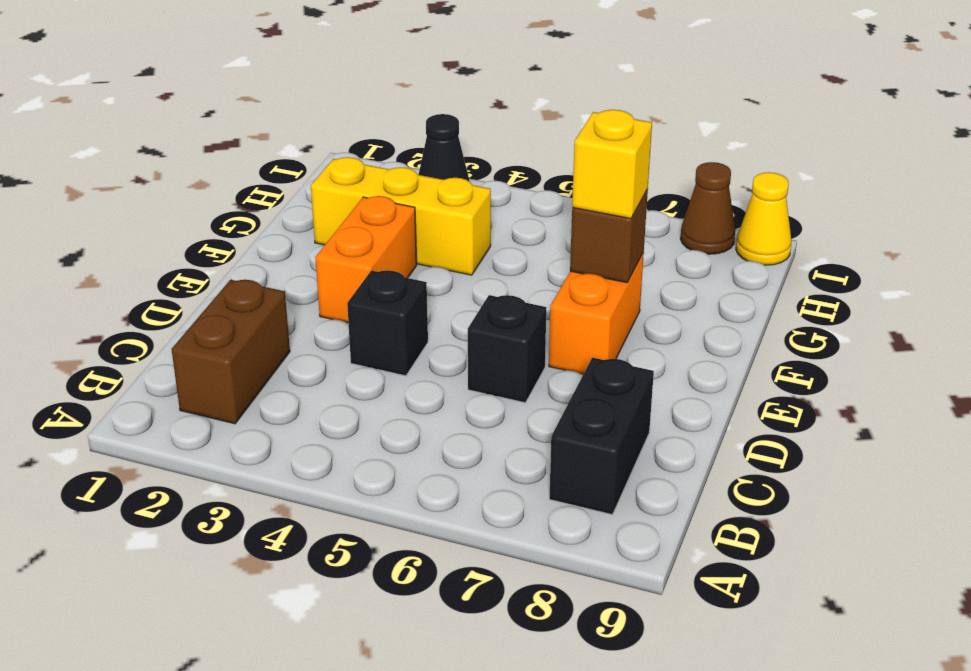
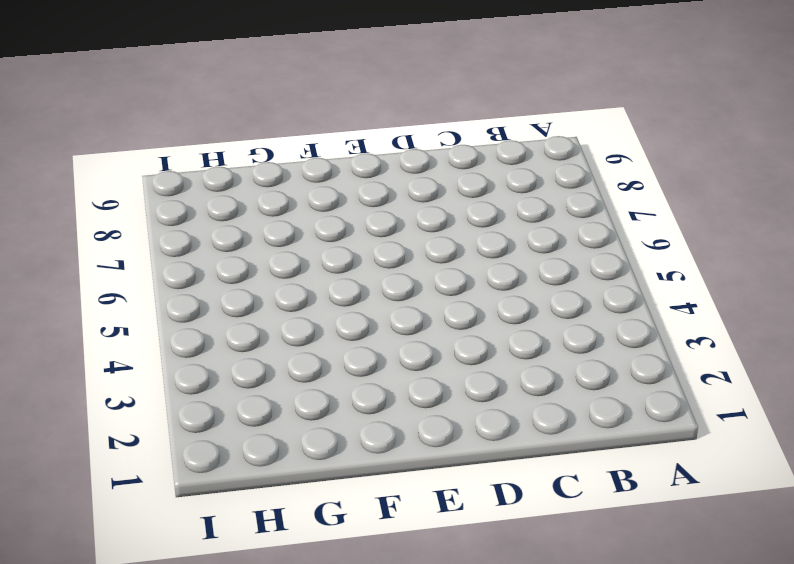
none -> brown brick B2:C2 level 1
none -> black brick B8:C8 level 1
none -> black brick D4 level 1

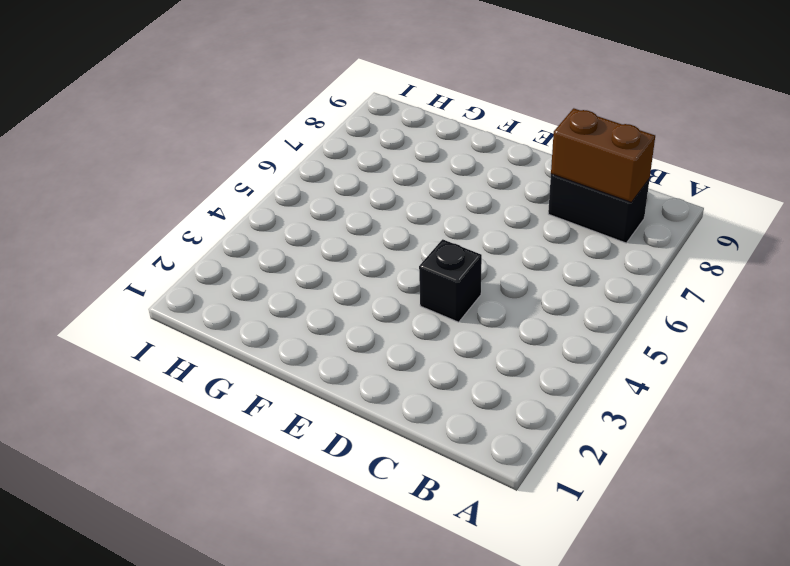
brown brick B8:C8 level 2 -> brown brick B2:C2 level 1
none -> black brick D6 level 1
none -> orange brick E3:F3 level 1
none -> orange brick E7:F7 level 1

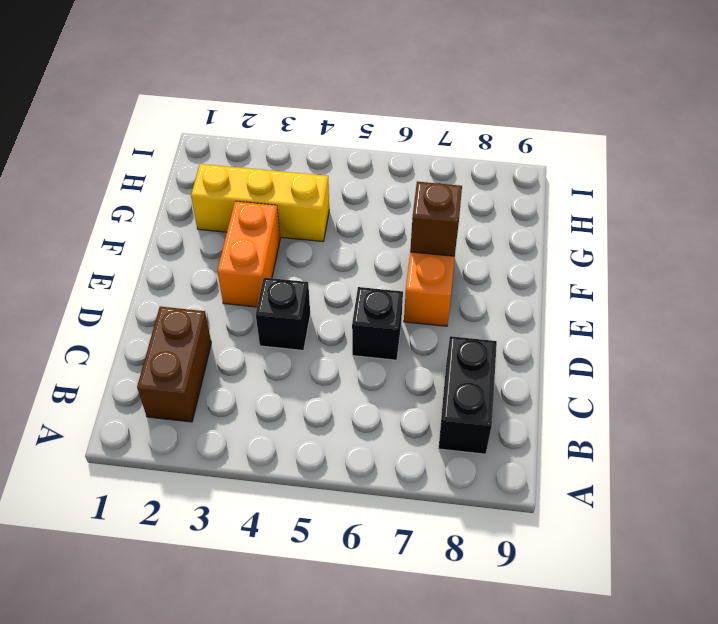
none -> black cone I3 level 1
none -> brown cone I8 level 1
none -> yellow cone I9 level 1

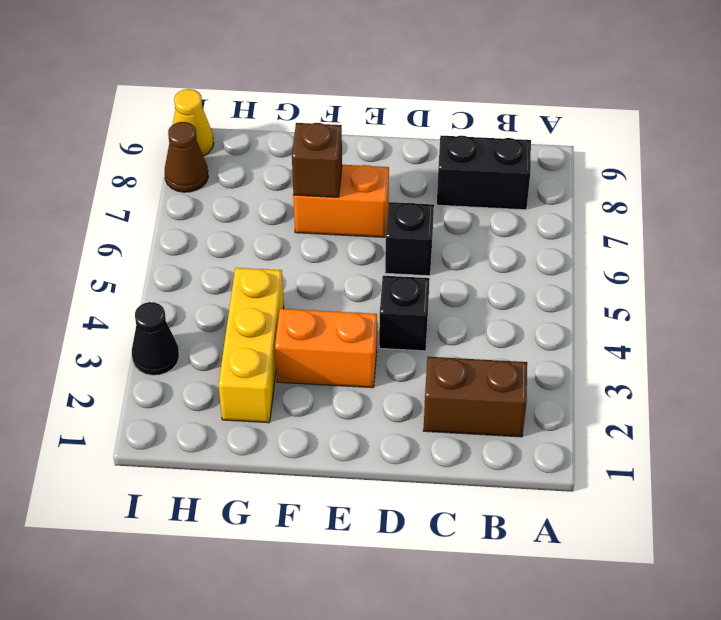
none -> yellow brick F7 level 3

